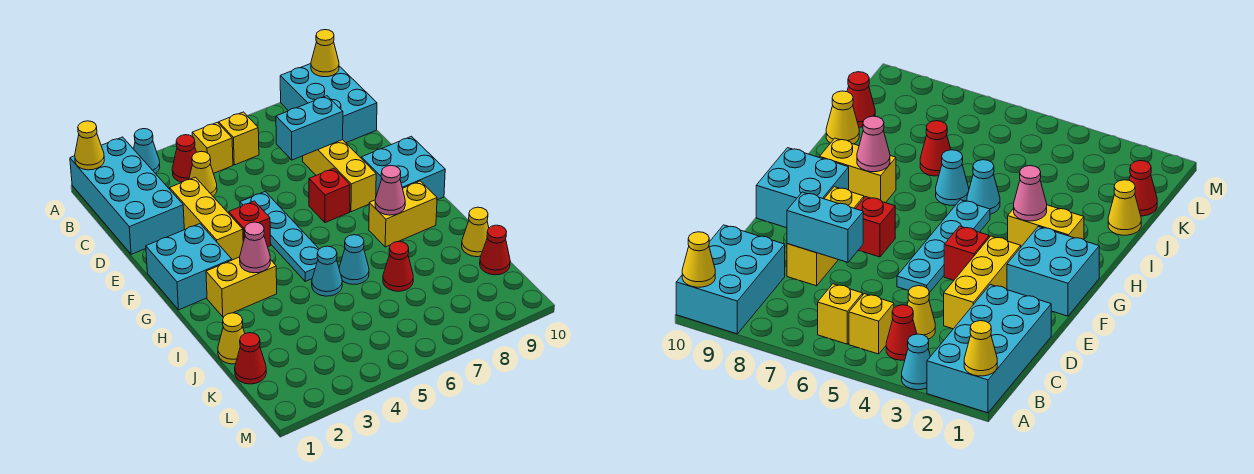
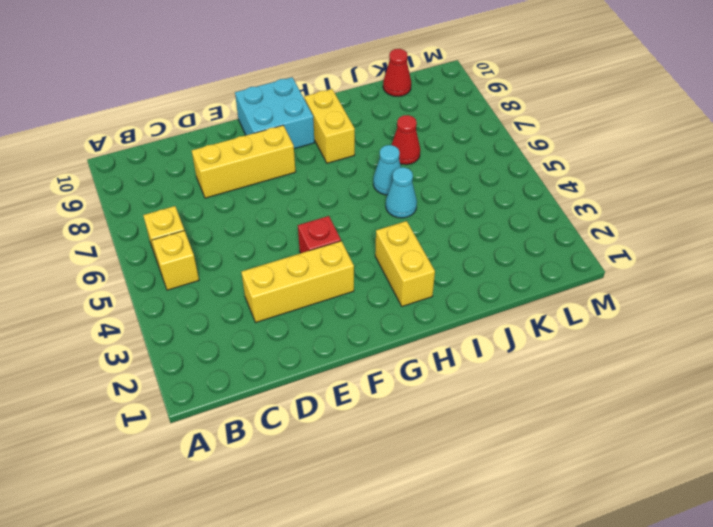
none -> cyan brick A1:D2 level 1
none -> cyan cone A3 level 1
none -> cyan brick A9:C10 level 1

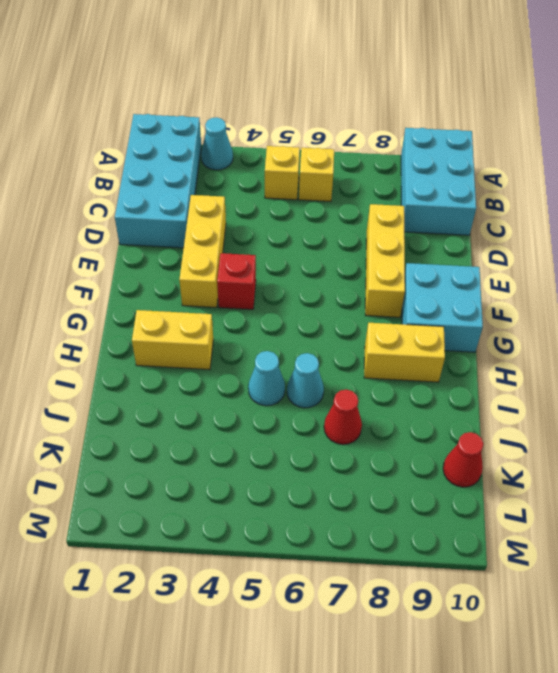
none -> red cone B4 level 1
none -> yellow cone C4 level 1
none -> cyan plate E5:H5 level 1

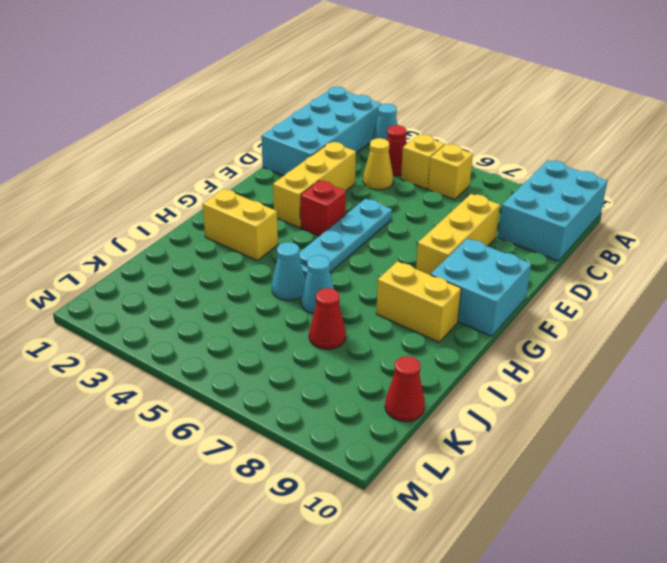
none -> cyan brick F1:G2 level 1
none -> red brick F7 level 1
none -> yellow cone J1 level 1

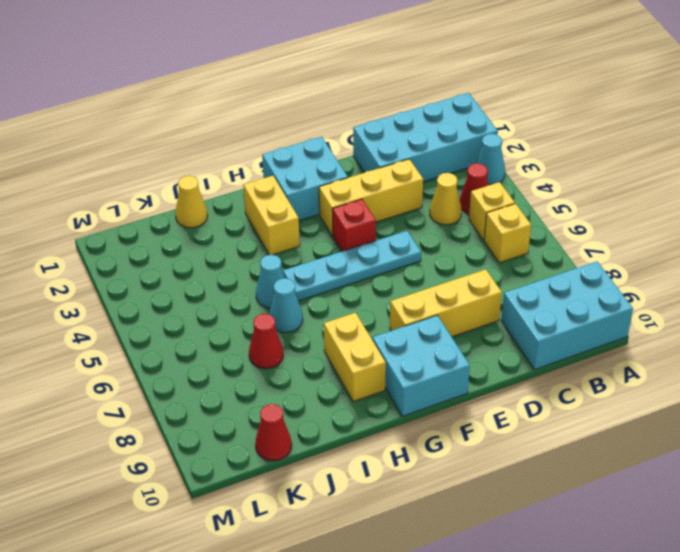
none -> red brick F7 level 1
none -> yellow cone J10 level 1
none -> red cone K1 level 1

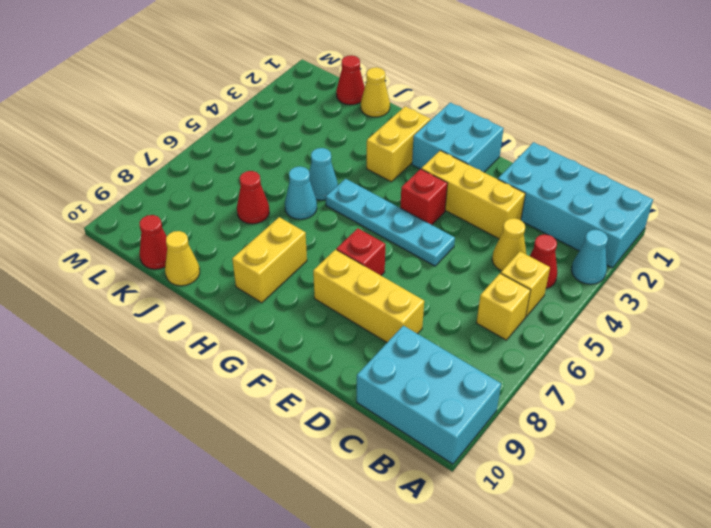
none -> cyan brick F9:G10 level 1
none -> yellow cone A1 level 2
none -> yellow cone A10 level 2

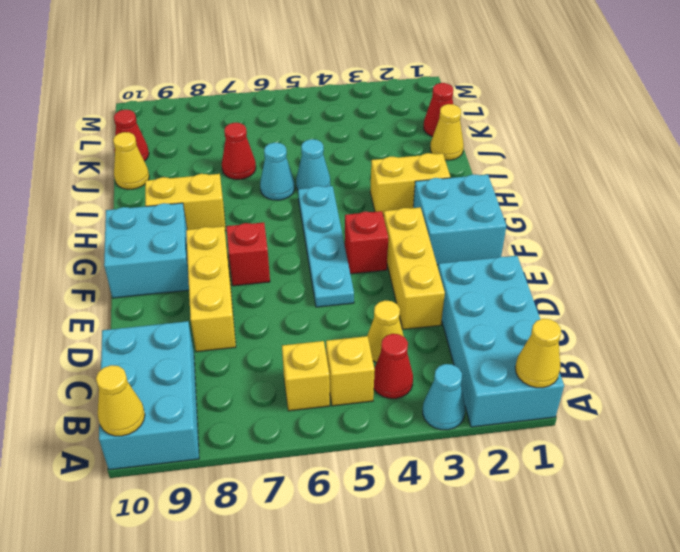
none -> cyan brick D7:D8 level 2
none -> pink cone H3 level 2
none -> pink cone H8 level 2

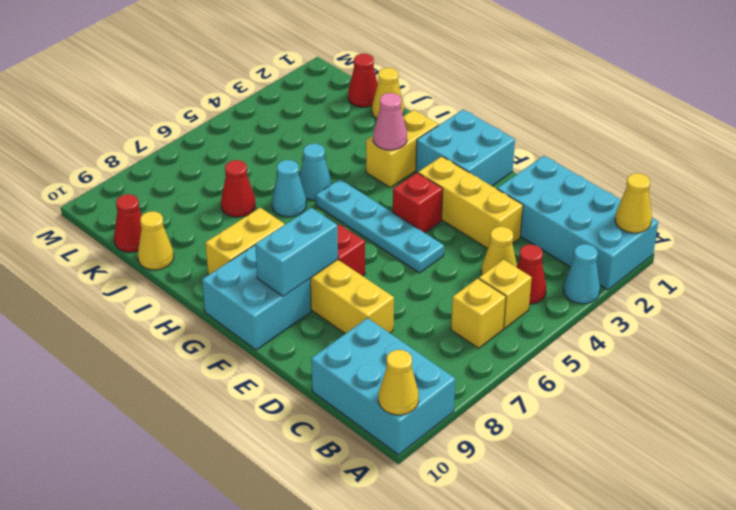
cyan brick F8:F9 level 2 -> cyan brick D7:D8 level 2
none -> pink cone H8 level 2

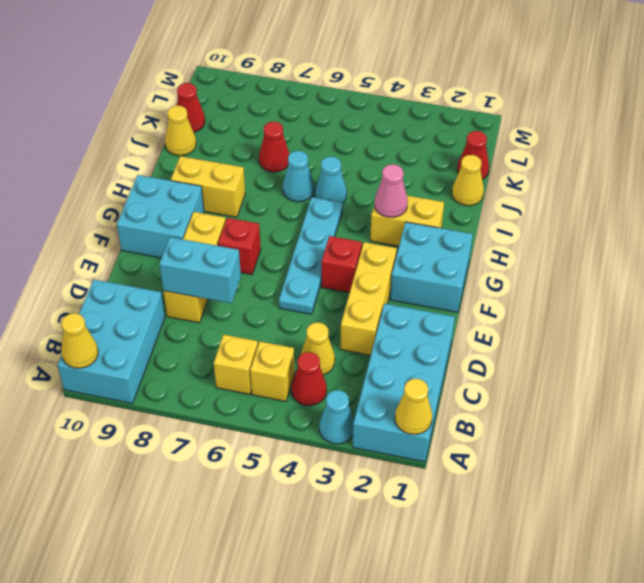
none -> pink cone H8 level 2

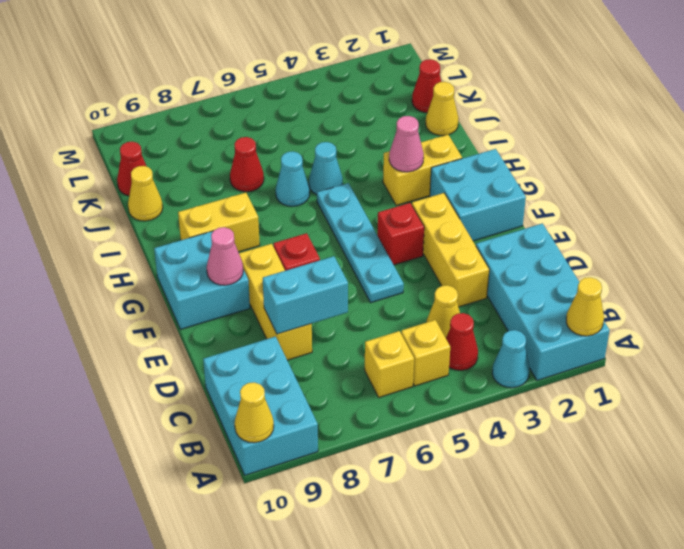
pink cone F9 level 2 -> pink cone H8 level 2

